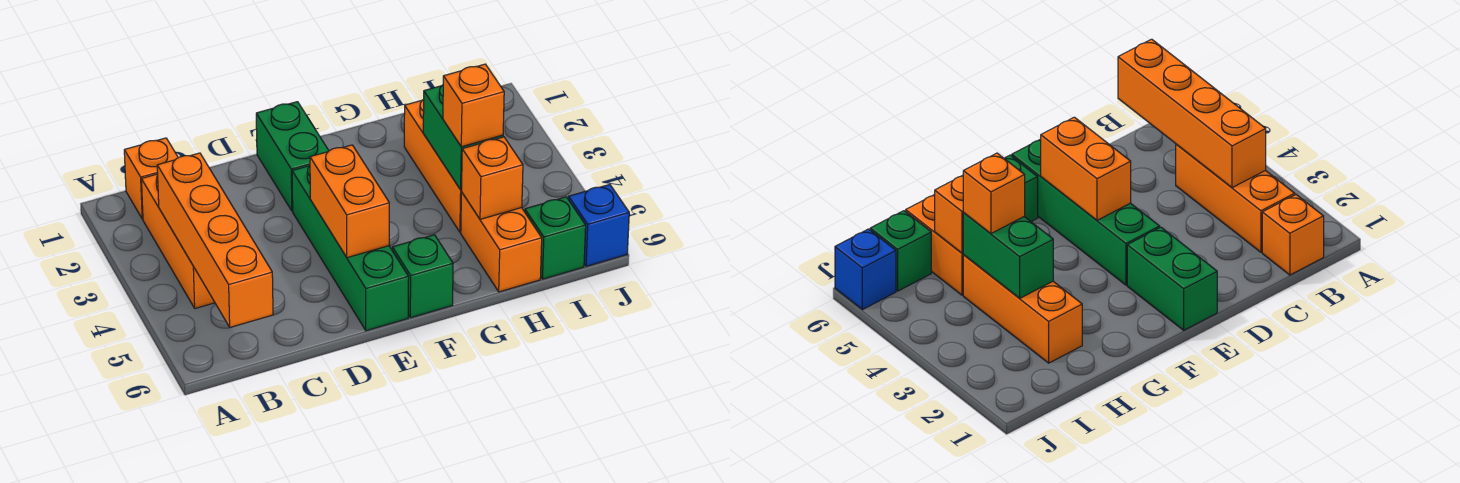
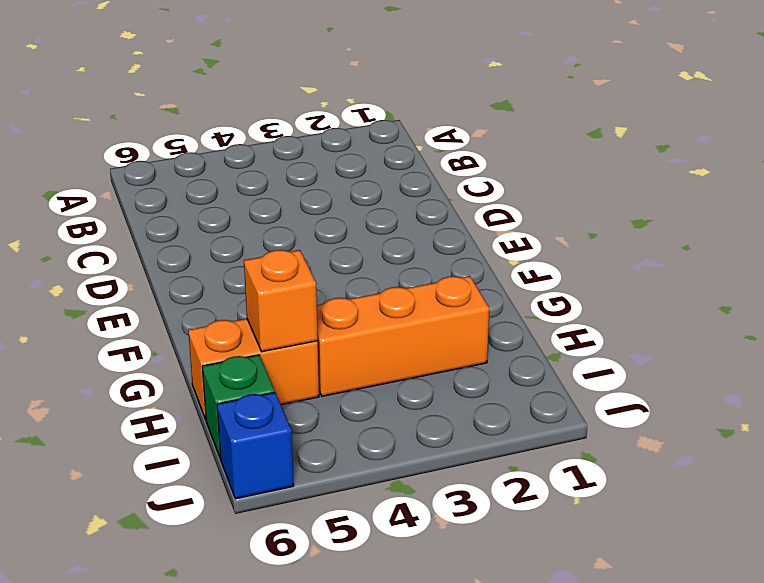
none -> orange brick B1 level 1
none -> orange brick B2:B4 level 1
none -> green brick E1:E2 level 1

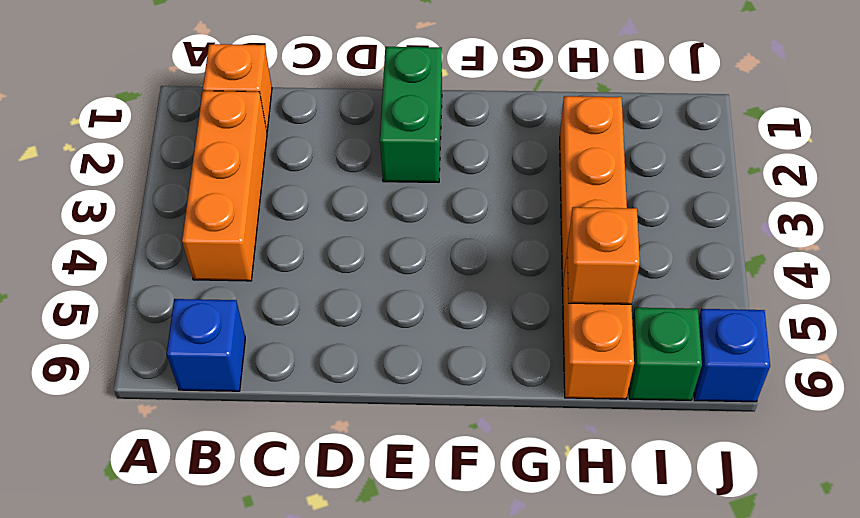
blue brick B6 level 1 -> none
none -> green brick E3:E6 level 1
none -> green brick F6 level 1
none -> orange brick B3:B6 level 2

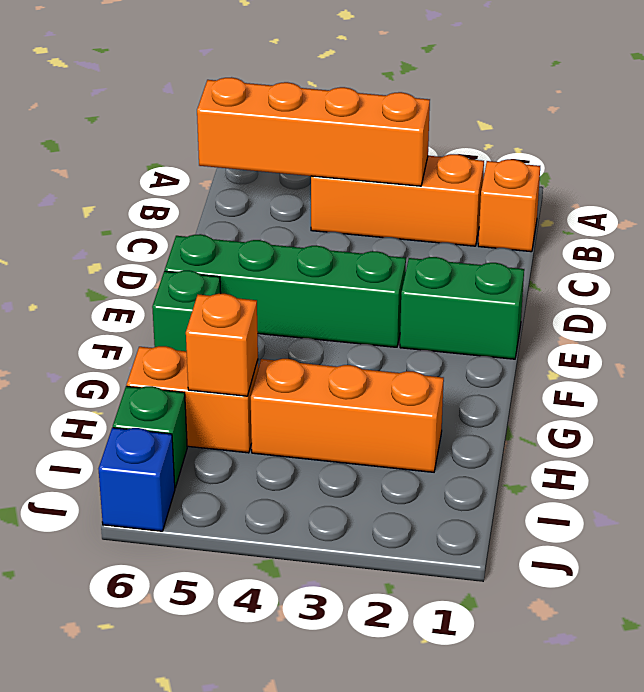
none -> orange brick E4:E5 level 2
none -> green brick H3:H4 level 2
none -> orange brick H4 level 3

